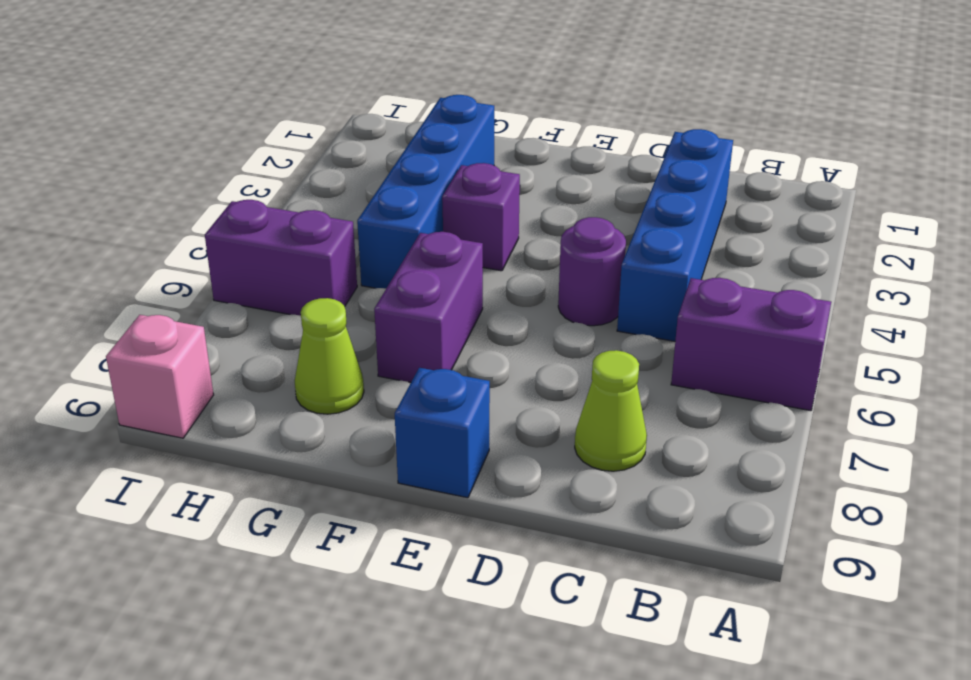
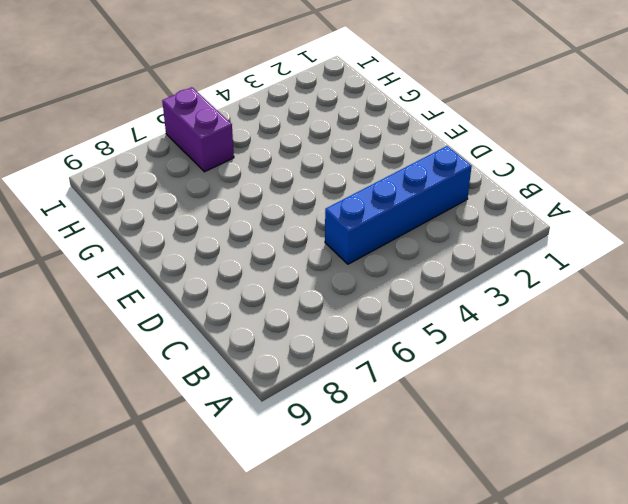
none -> purple brick A6:B6 level 1
none -> lime cone C8 level 1

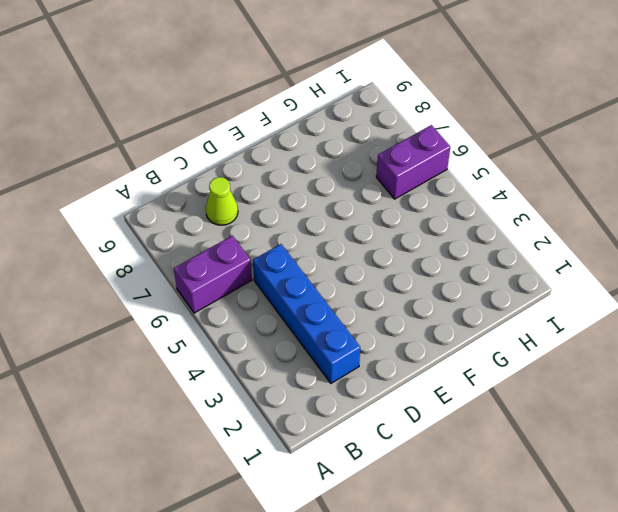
none -> purple round brick D5 level 1
none -> blue brick E9 level 1

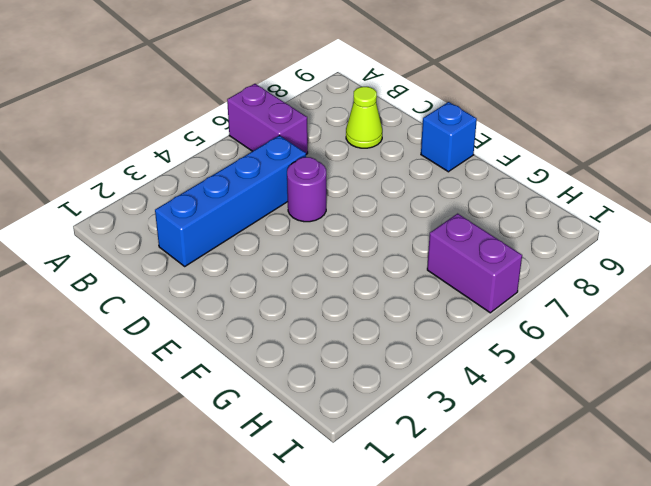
none -> purple brick F4 level 1
none -> purple brick F6:F7 level 1

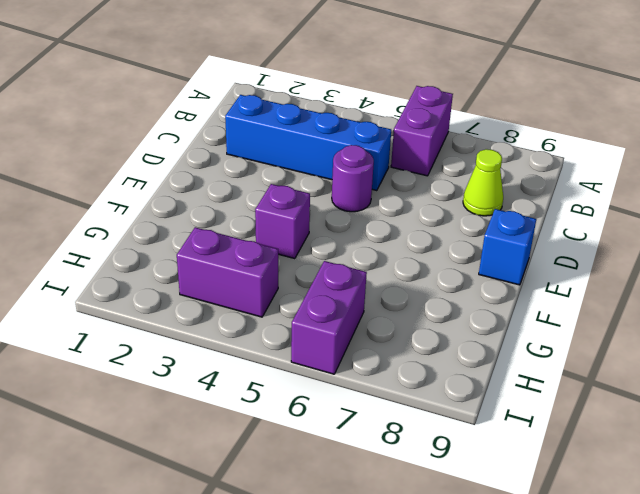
purple brick H3:H4 level 1 -> purple brick F6:F7 level 1
none -> blue brick G2:G5 level 1
none -> lime cone G8 level 1

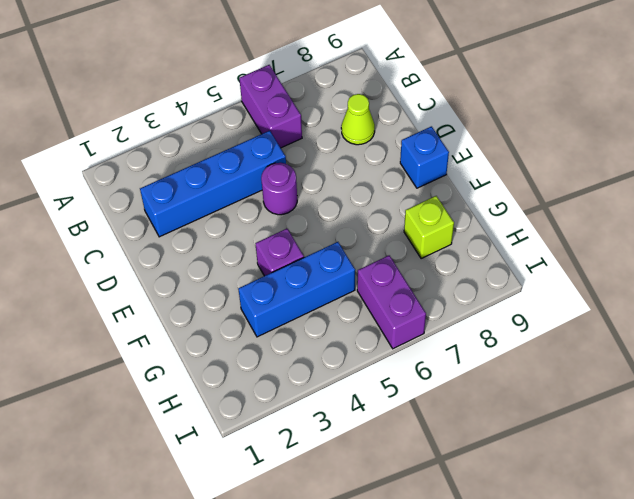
blue brick G3:G5 level 1 -> blue brick G2:G5 level 1
lime brick G8 level 1 -> lime cone G8 level 1
none -> purple brick F6:F7 level 1
none -> pink brick I9 level 1

